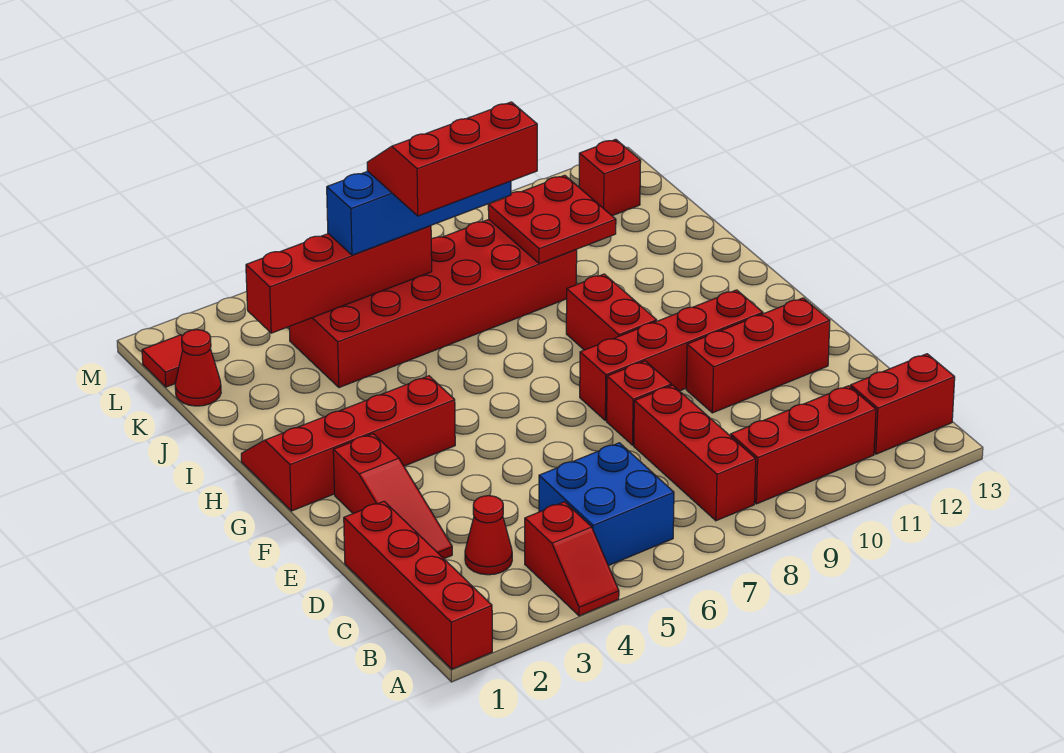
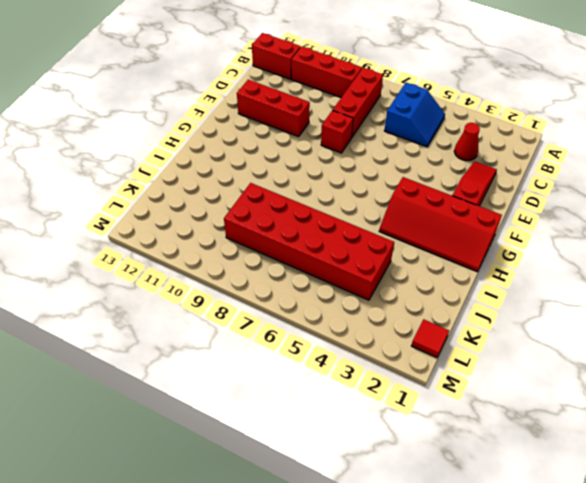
blue slope B5:C6 level 1 top 6 -> blue brick B5:C6 level 1
none -> red brick A1:D1 level 1
none -> red slope A4:B4 level 1 top B
none -> red brick F8:F11 level 1

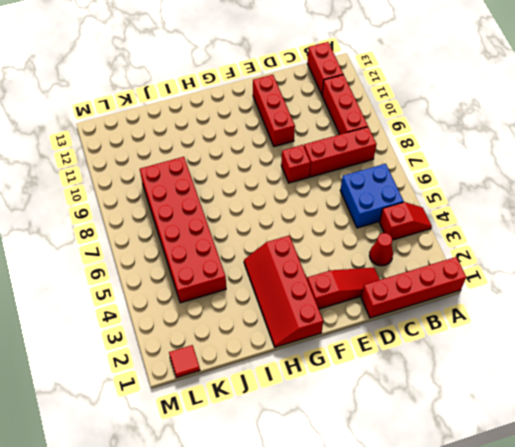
none -> red brick F8:F11 level 1
none -> red brick G9:H9 level 1
none -> red cone K1 level 1

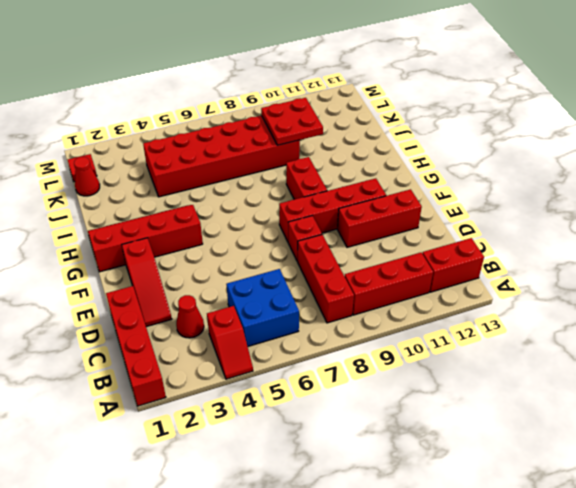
none -> red brick L12 level 1
none -> red brick K3:K6 level 2
none -> blue brick K5:K8 level 3

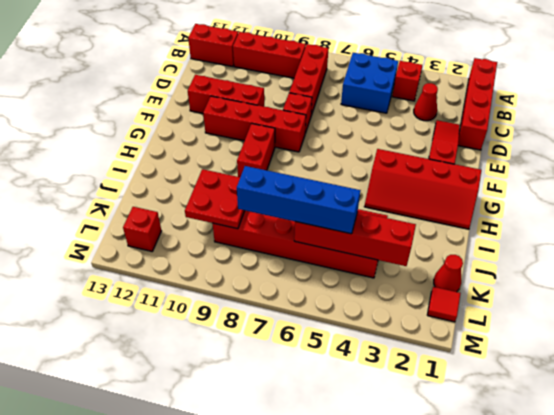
none -> red slope J6:K8 level 4 top J

